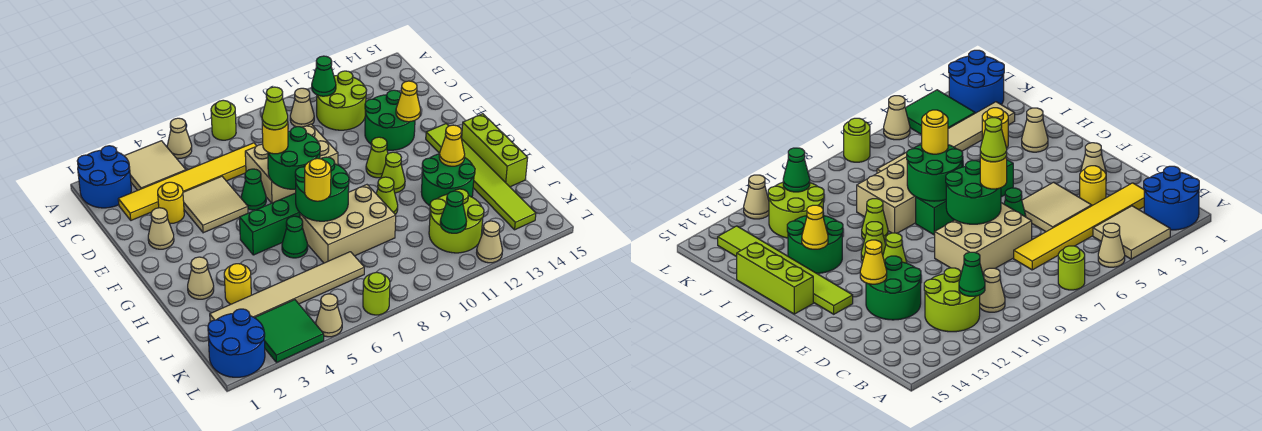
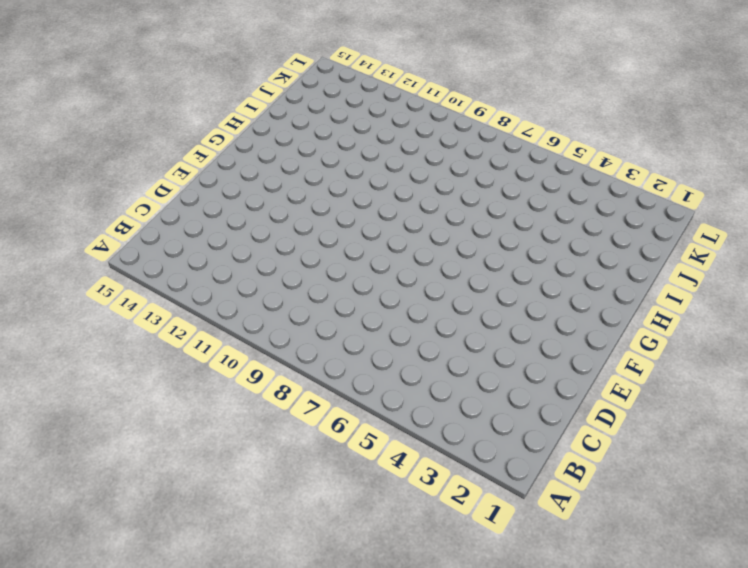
none -> blue round brick A1:B2 level 1
none -> tan tile A3:B4 level 1
none -> tan cone A5 level 1
none -> lime round brick A7 level 1

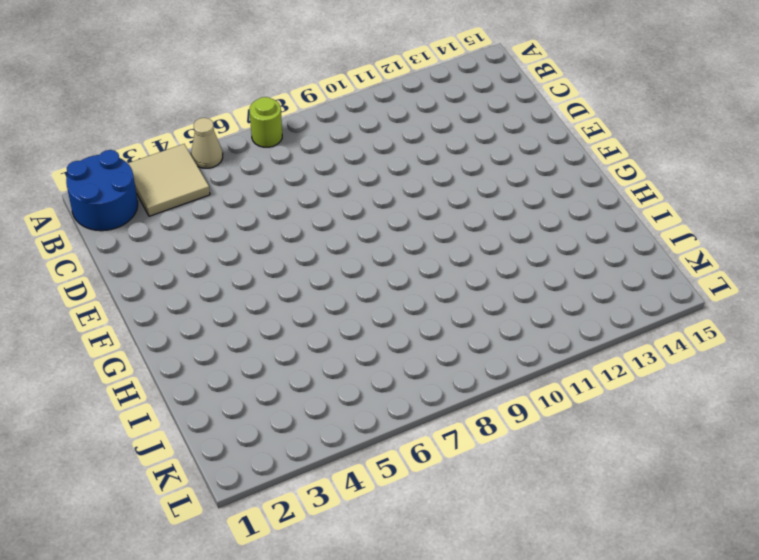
none -> tan cone B10 level 1
none -> lime round brick B11:C12 level 1
none -> yellow tile C2:C7 level 1
none -> yellow round brick D3 level 1

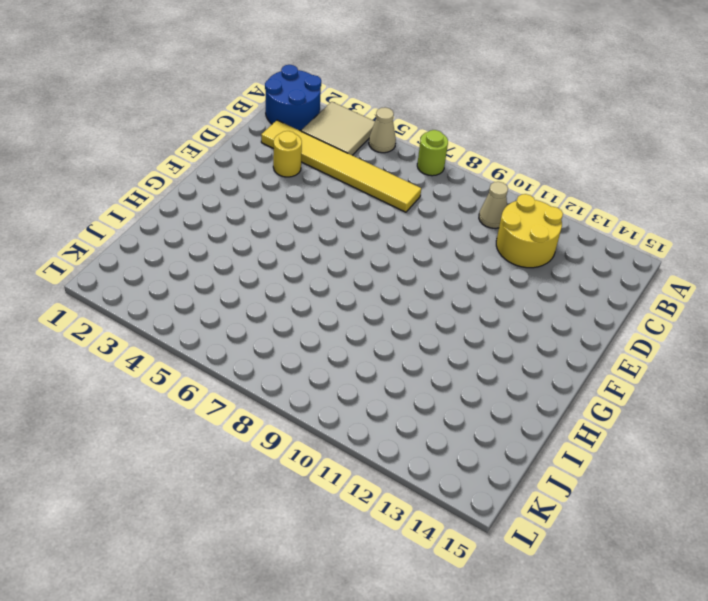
yellow round brick B11:C12 level 1 -> lime round brick B11:C12 level 1
none -> tan tile D4:E5 level 1
none -> tan brick D7:E9 level 1
none -> green round brick D12:E13 level 1
none -> tan cone E2 level 1

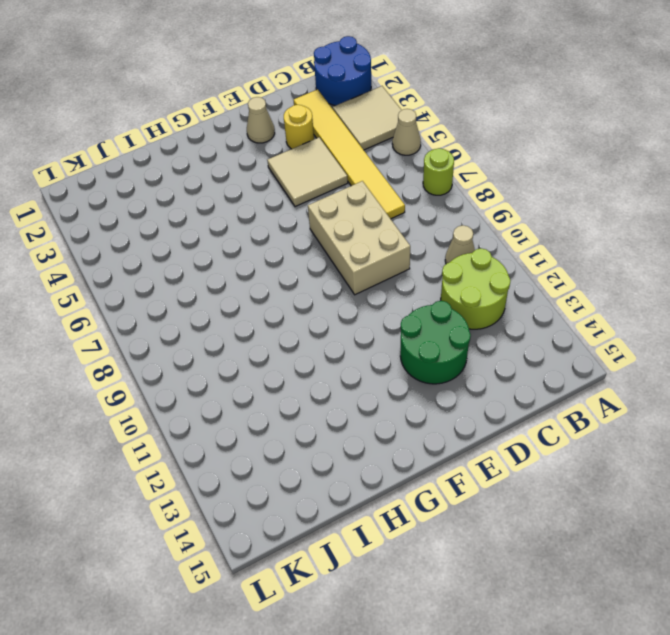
none -> green cone E6 level 1
none -> lime cone F11 level 1
none -> lime tile F14:K14 level 1
none -> green brick G5:G8 level 1

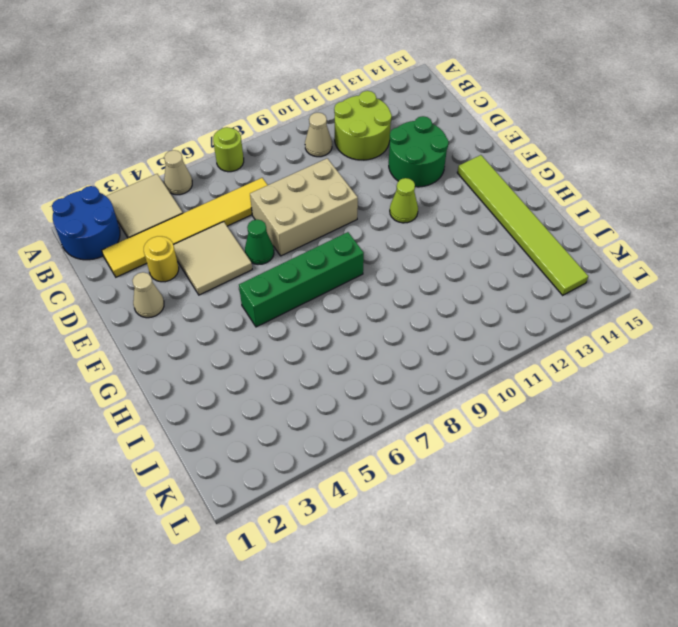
none -> lime cone G11 level 1
none -> lime brick G15:I15 level 1
none -> tan cone H2 level 1
none -> green cone H6 level 1

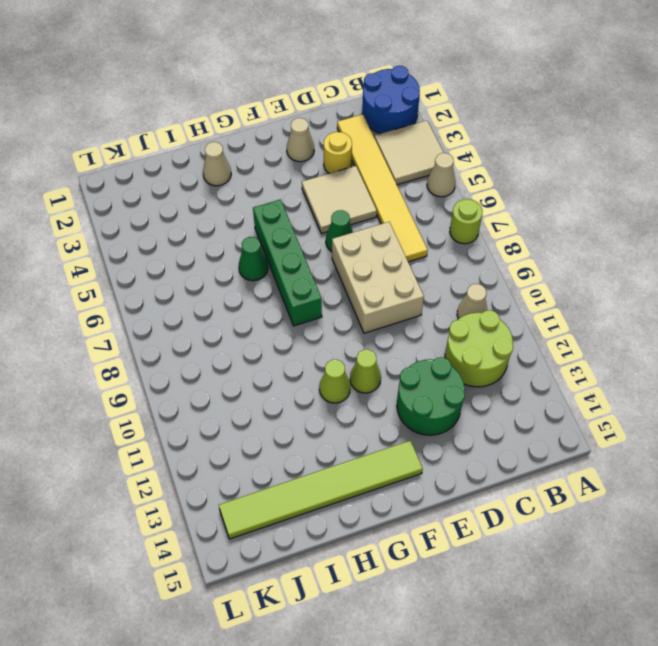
none -> lime brick G15:I15 level 1
none -> tan brick H7:I9 level 1
none -> lime cone H10 level 1
none -> green round brick H12:I13 level 1

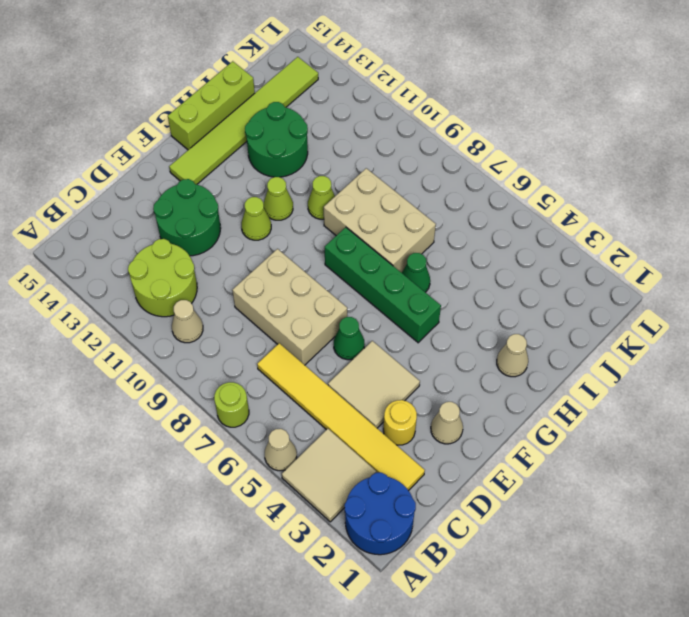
none -> yellow round brick I3 level 1
none -> tan tile J2:J7 level 1
none -> lime round brick J11:K12 level 1
none -> blue round brick K1:L2 level 1

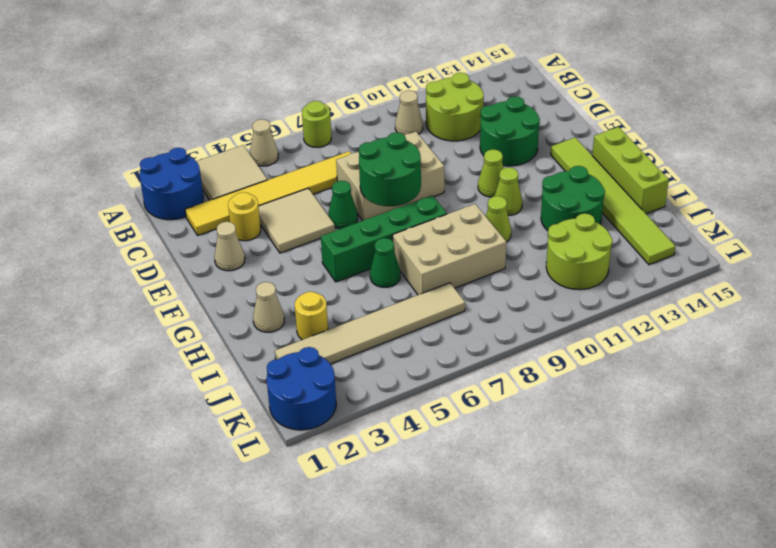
none -> green tile K3:L4 level 1
none -> tan cone L5 level 1
none -> lime round brick L7 level 1
none -> tan cone L12 level 1

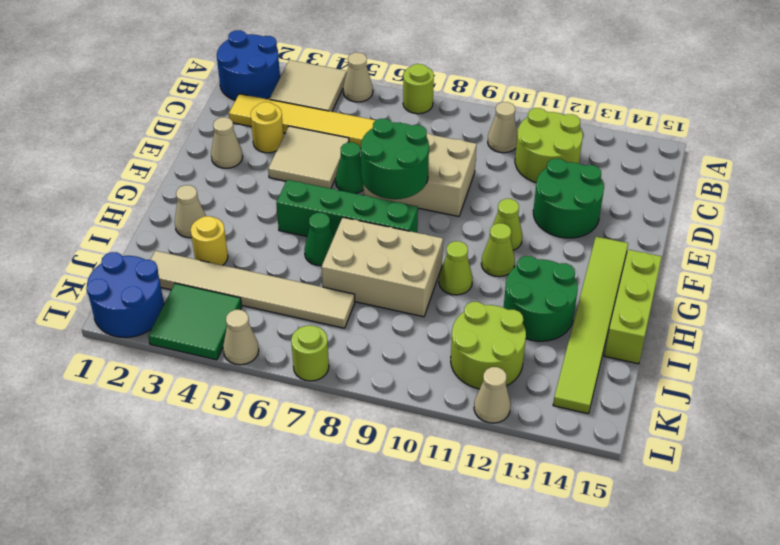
none -> green cone B11 level 2
none -> yellow cone E13 level 2
none -> green round brick G7:H8 level 2
none -> yellow cone H13 level 2

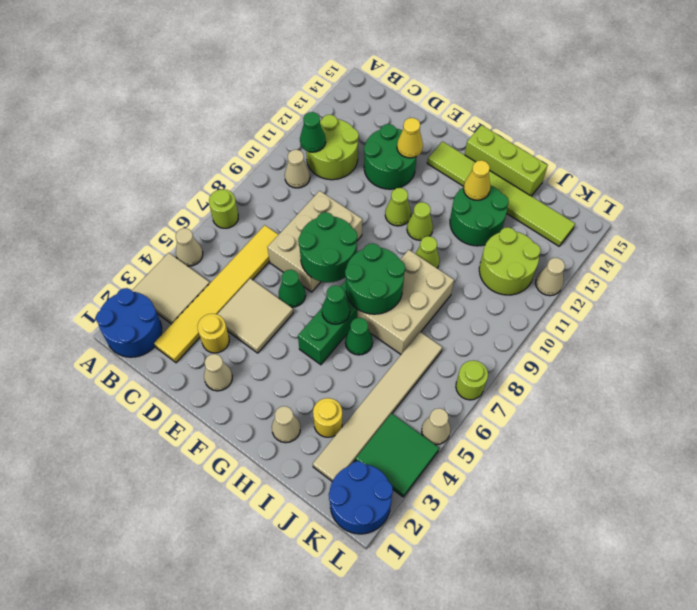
green cone G6 level 2 -> green cone K11 level 2
none -> yellow round brick E7 level 3
none -> yellow round brick H7 level 3
none -> lime cone E7 level 4

